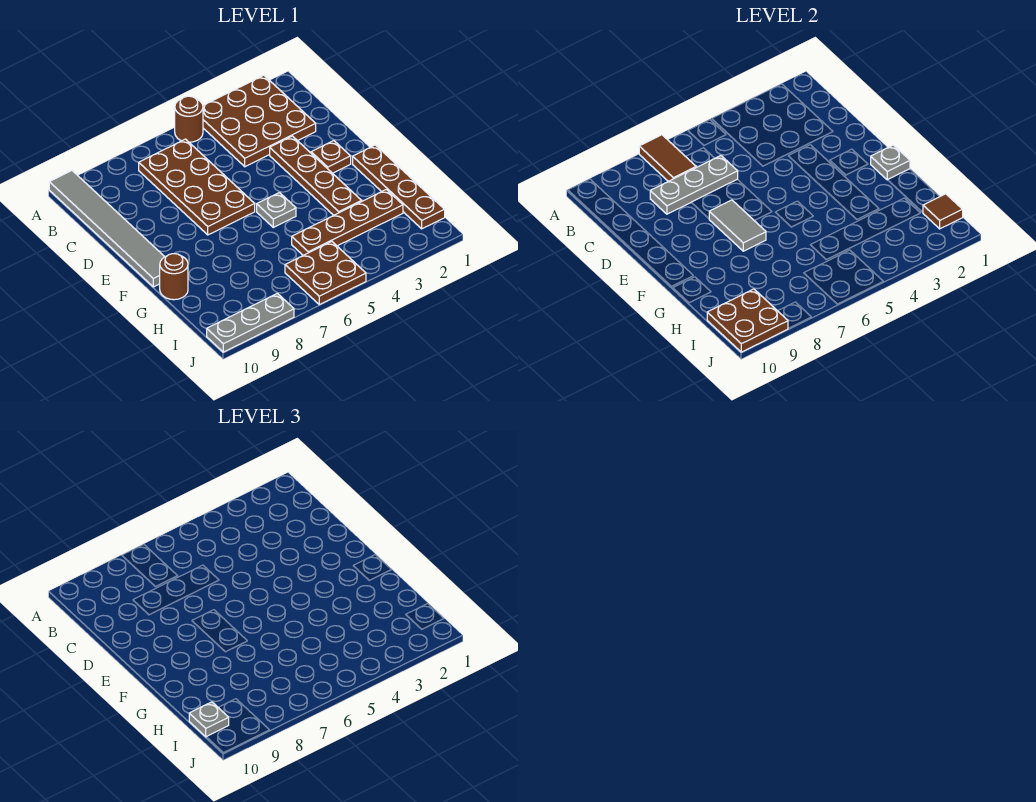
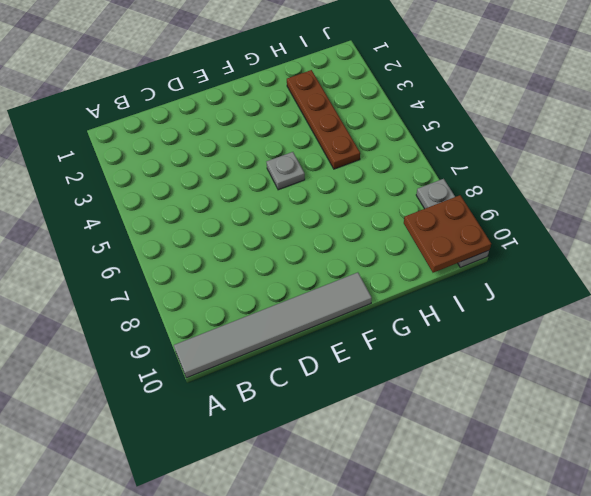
none -> brown plate A2:C4 level 1
none -> brown round brick A5 level 1
none -> brown plate B6:E7 level 1

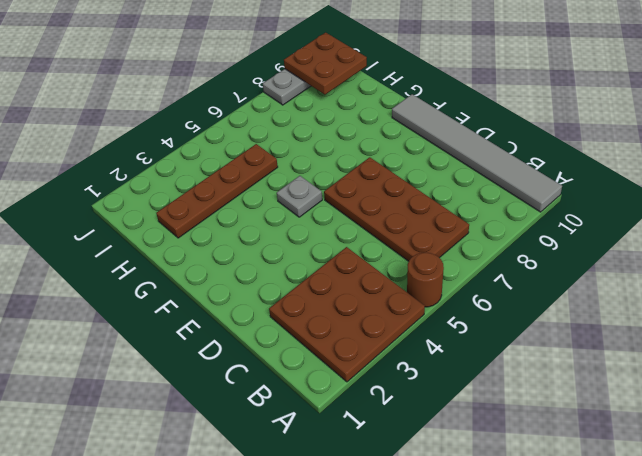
none -> brown plate D3:G3 level 1
none -> brown plate E2 level 1
none -> brown plate F1:I1 level 1

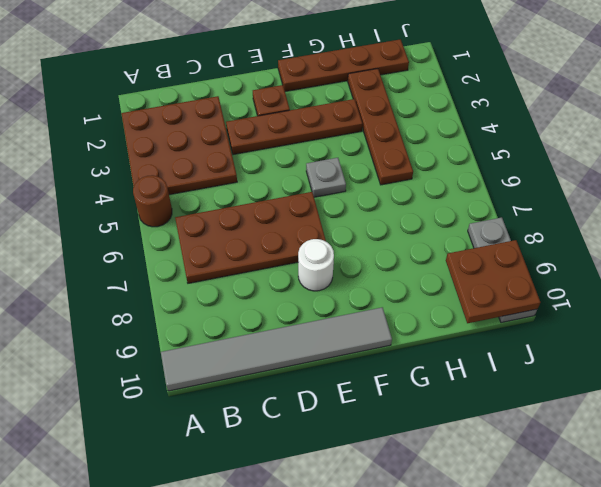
white round brick E8 level 1 -> none
none -> brown round brick G10 level 1
none -> brown plate I5:J6 level 1
none -> brown tile A7:B7 level 2

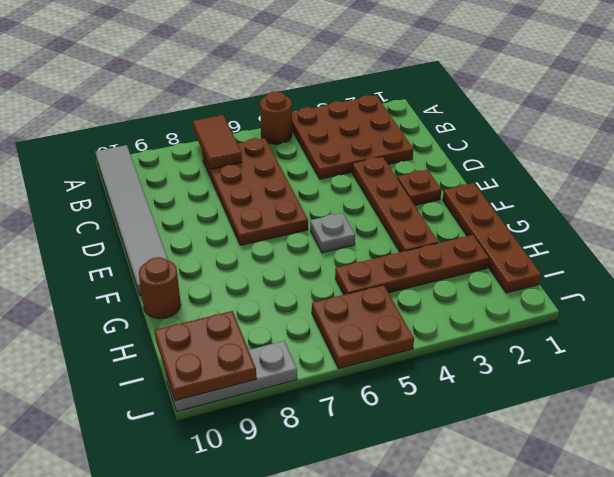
none -> grey plate C6:C8 level 2
none -> grey tile E7:F7 level 2
none -> grey plate F1 level 2

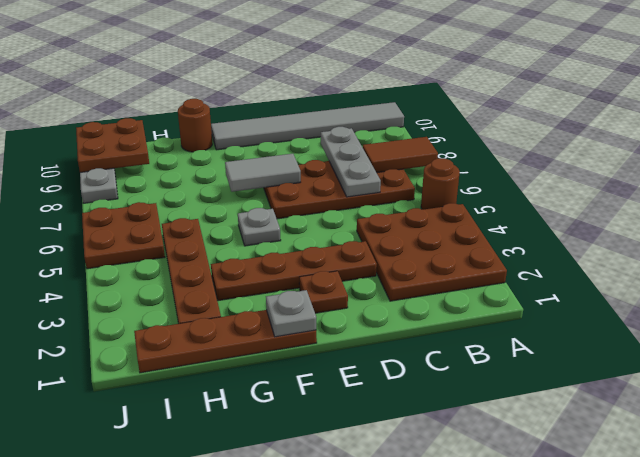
none -> brown tile I1 level 2
none -> grey plate I10 level 3

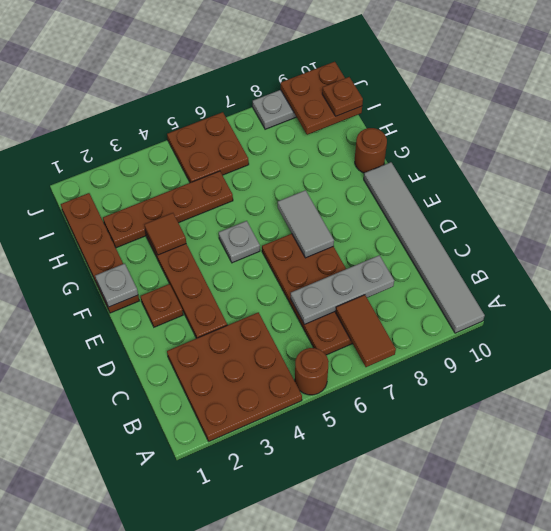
brown tile G3 level 2 -> brown tile I1 level 2
brown plate I10 level 3 -> grey plate I10 level 3

